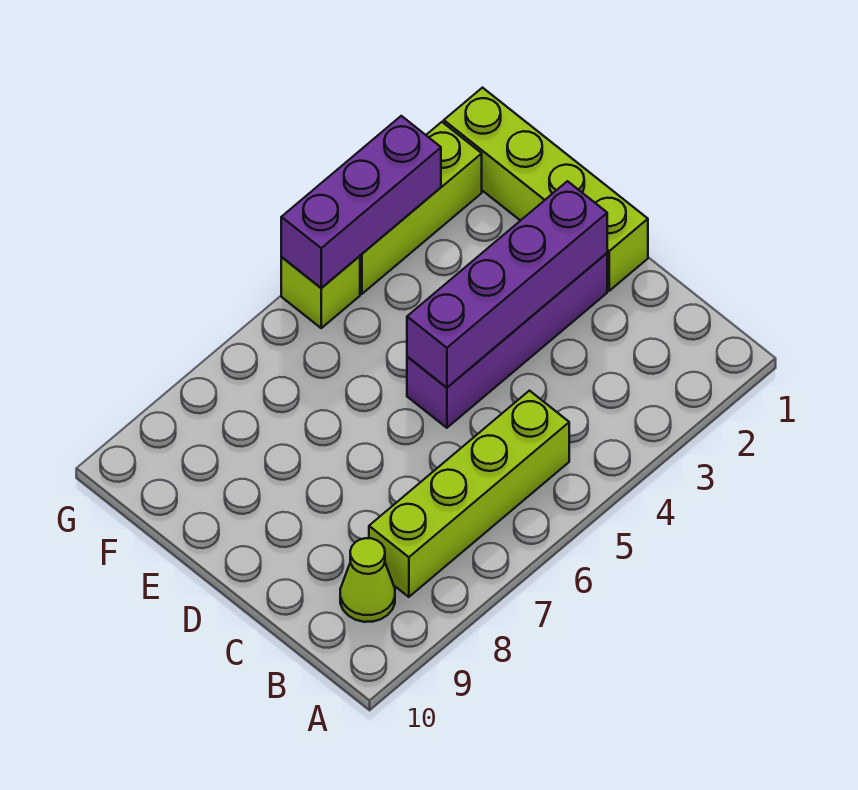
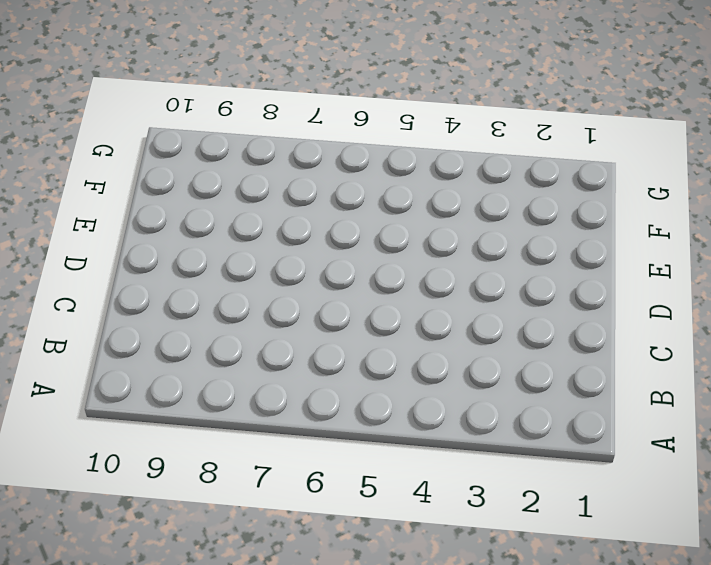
none -> lime brick B5:B8 level 1
none -> lime cone B9 level 1

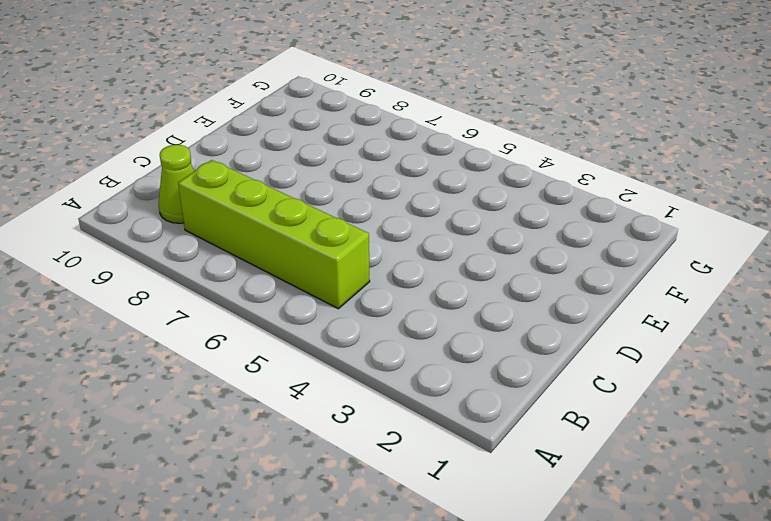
none -> lime brick D1:G1 level 1
none -> purple brick D2:D5 level 1

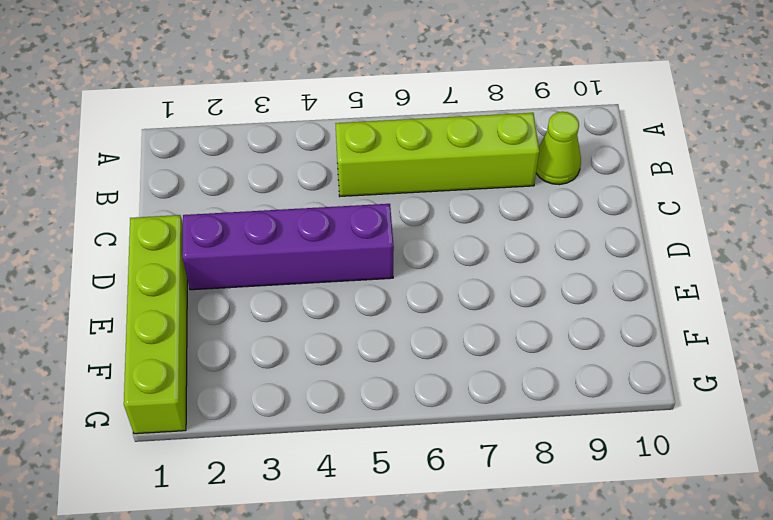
none -> lime brick G2:G4 level 1
none -> lime brick G5 level 1

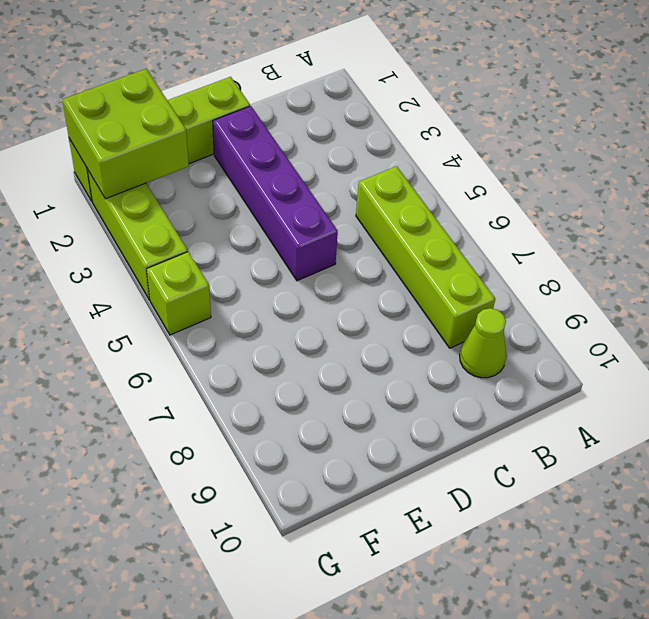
lime brick F1:G2 level 2 -> none
none -> purple brick D2:D5 level 2
none -> purple brick G3:G5 level 2

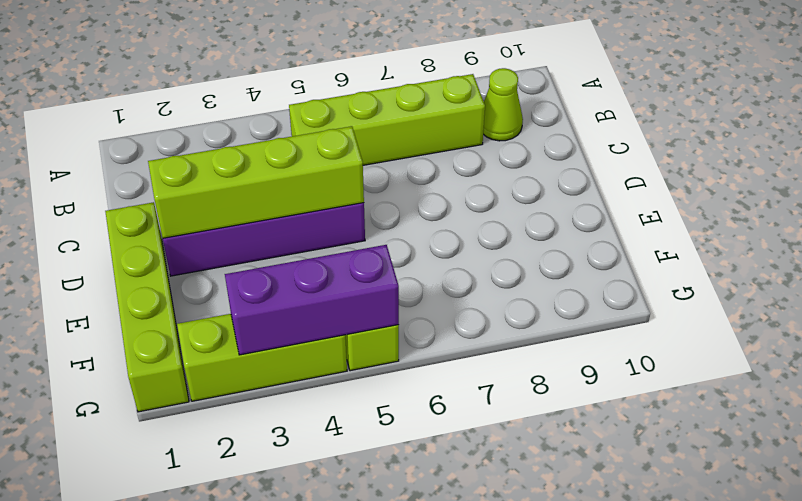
lime brick D2:D5 level 2 -> purple brick D2:D5 level 2

